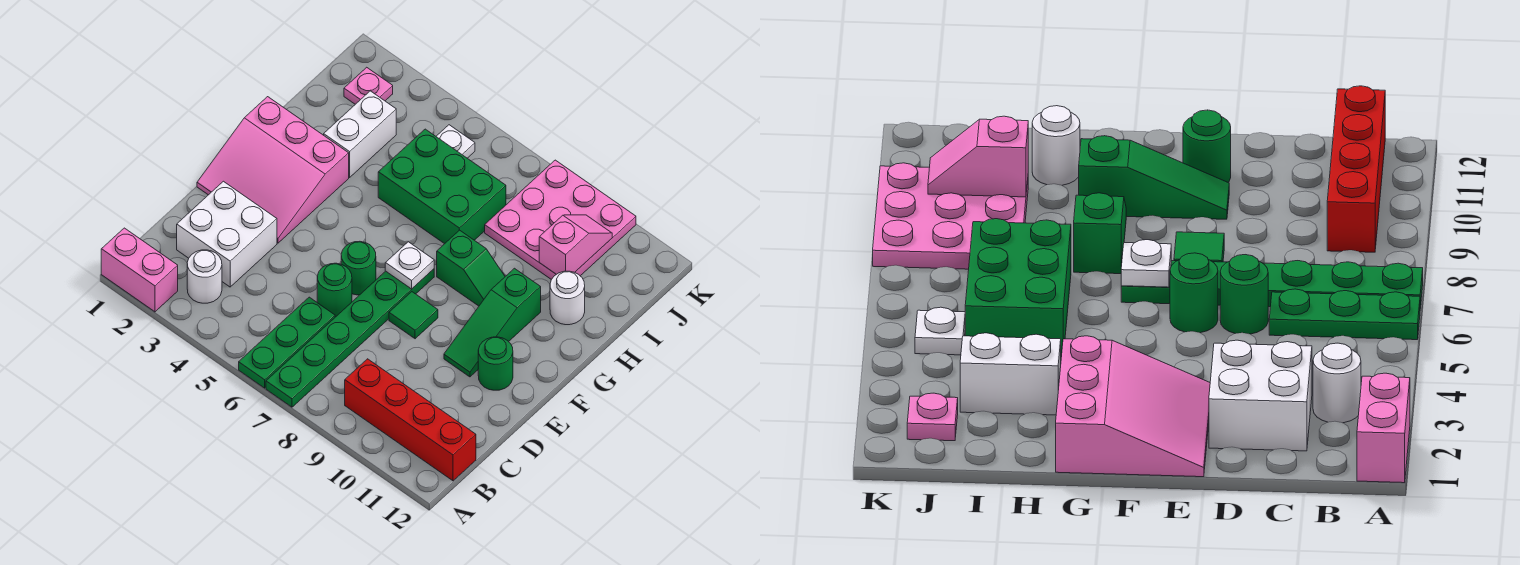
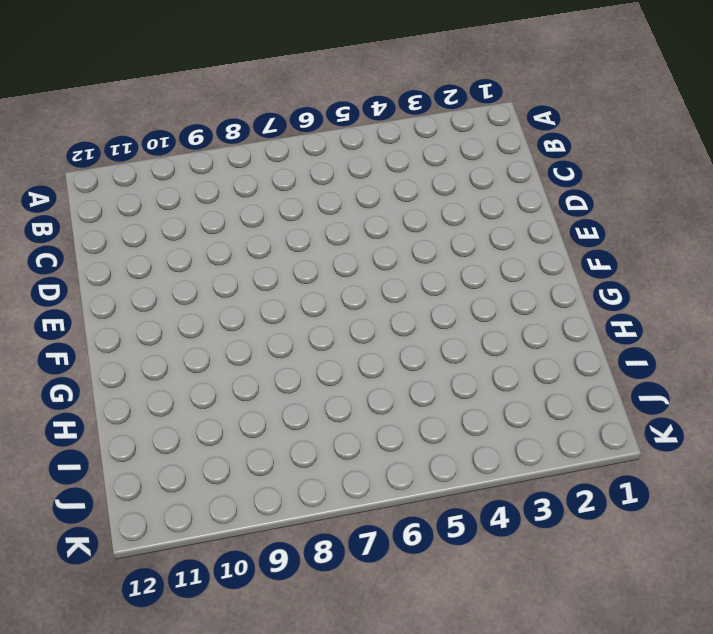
none -> pink brick A1:A2 level 1
none -> green plate A6:C6 level 1
none -> green plate A7:F7 level 1

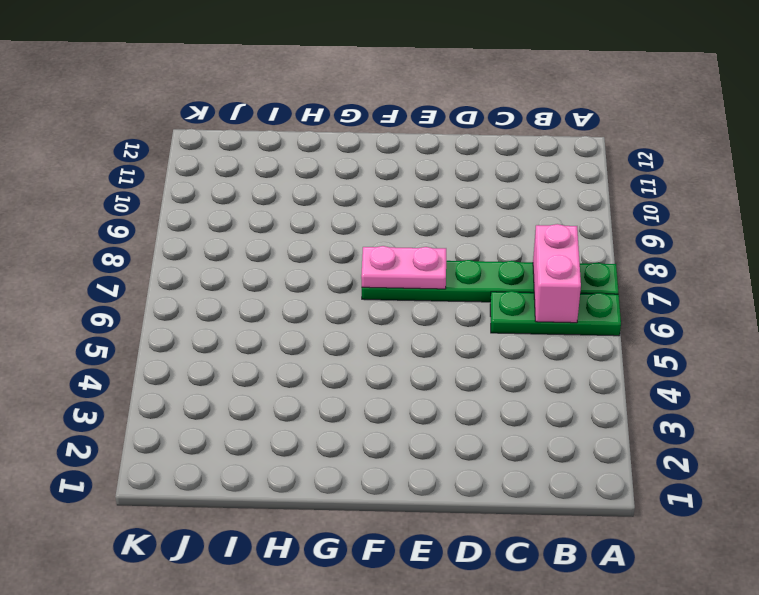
pink brick B6:B7 level 2 -> pink brick A1:A2 level 1
pink plate E7:F7 level 2 -> white plate F7 level 2
none -> white round brick B3 level 1
none -> red brick B9:B12 level 1
none -> white brick C2:D3 level 1

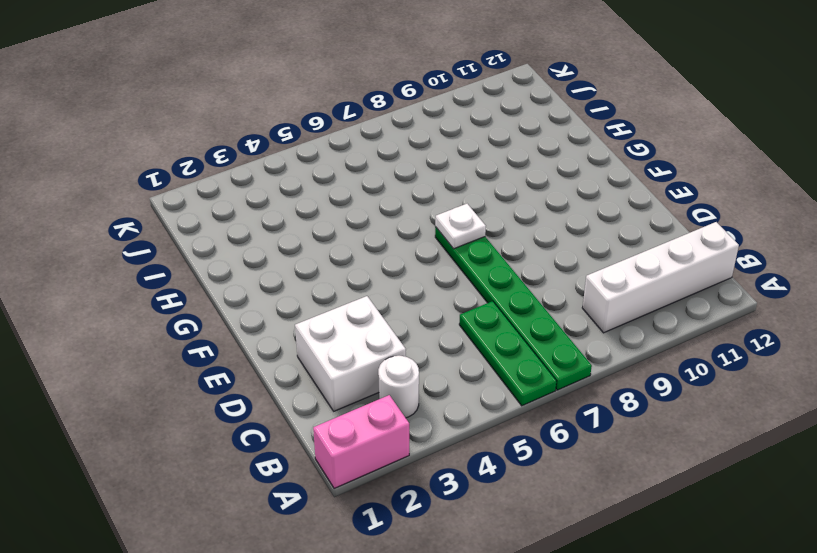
white brick B9:B12 level 1 -> red brick B9:B12 level 1
none -> green round brick D6 level 1
none -> pink slope E1:G3 level 1 top G
none -> green round brick E6 level 1

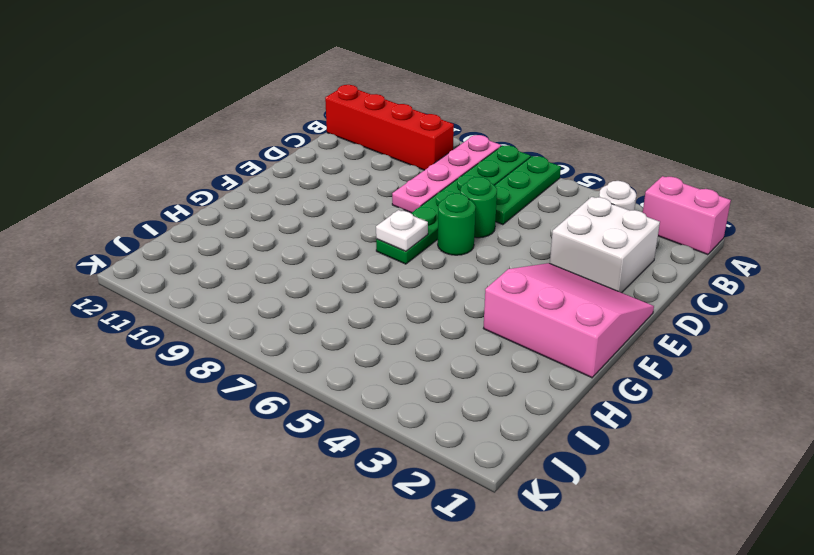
pink plate A8:D8 level 1 -> none
none -> green tile E8 level 1
none -> green slope E10:G10 level 1 top G
none -> green round brick E11 level 1

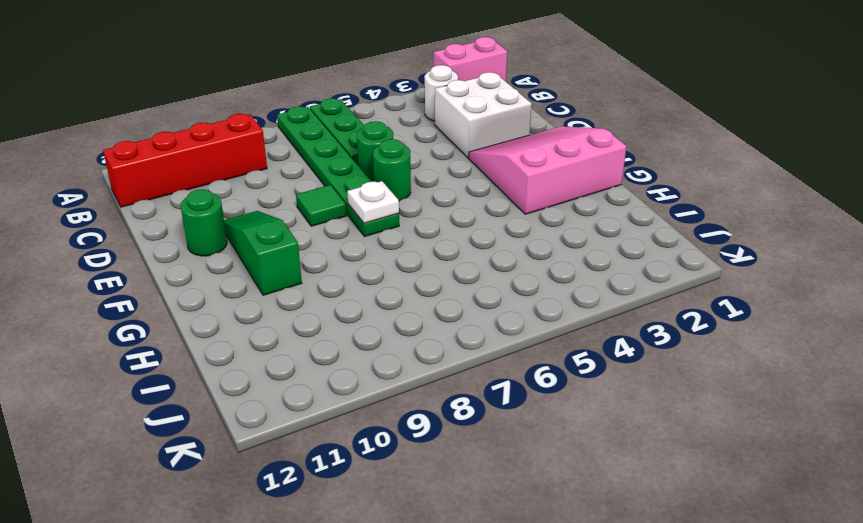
none -> green slope G8:G9 level 1 top 8
none -> white brick H3:I3 level 1
none -> green brick H5:I7 level 1

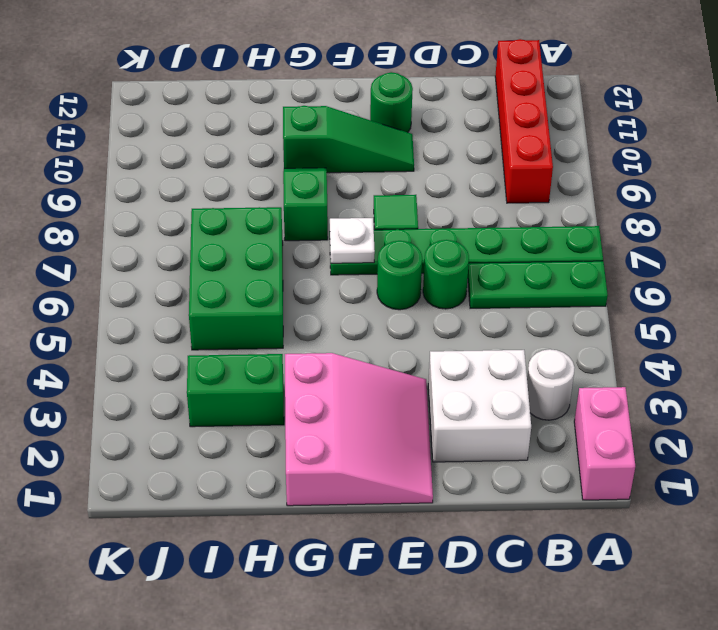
green brick H3:I3 level 1 -> white brick H3:I3 level 1
none -> white round brick H11 level 1
none -> pink plate I8:K10 level 1
none -> pink plate J2 level 1

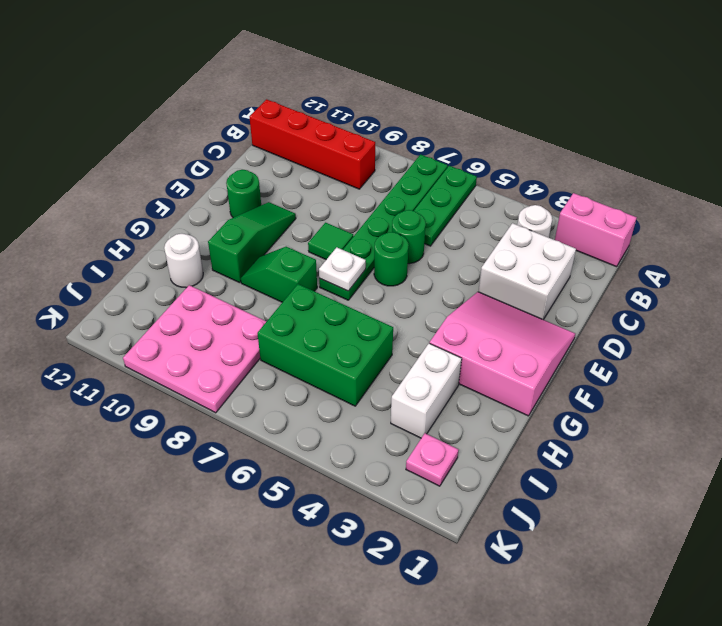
none -> white plate J5 level 1
none -> pink slope I10:J10 level 2 top I

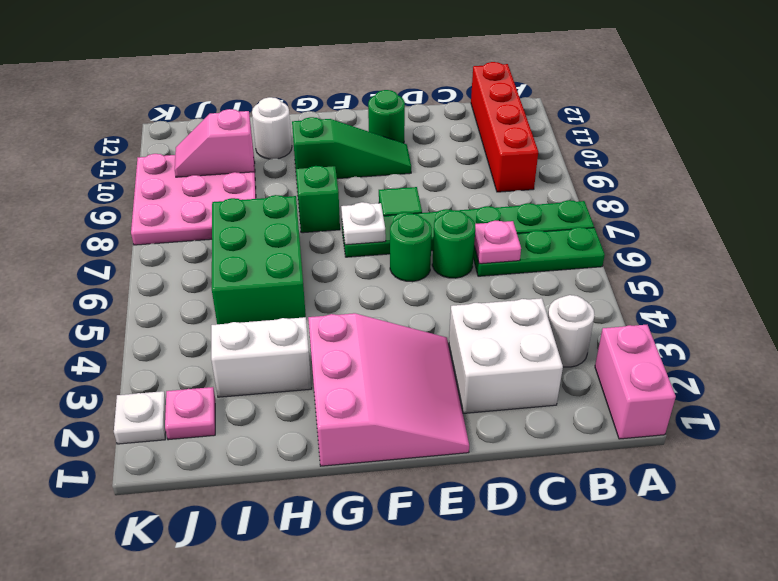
pink plate C6 level 2 -> none
white plate K2 level 1 -> white plate J5 level 1

